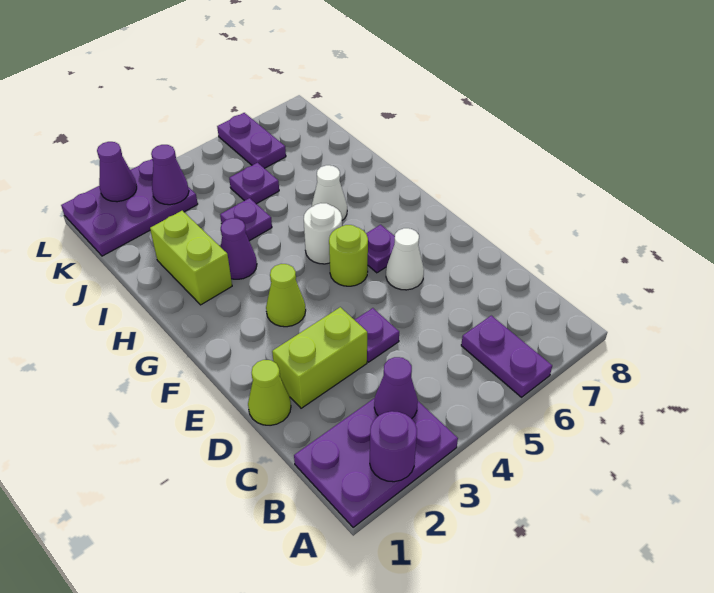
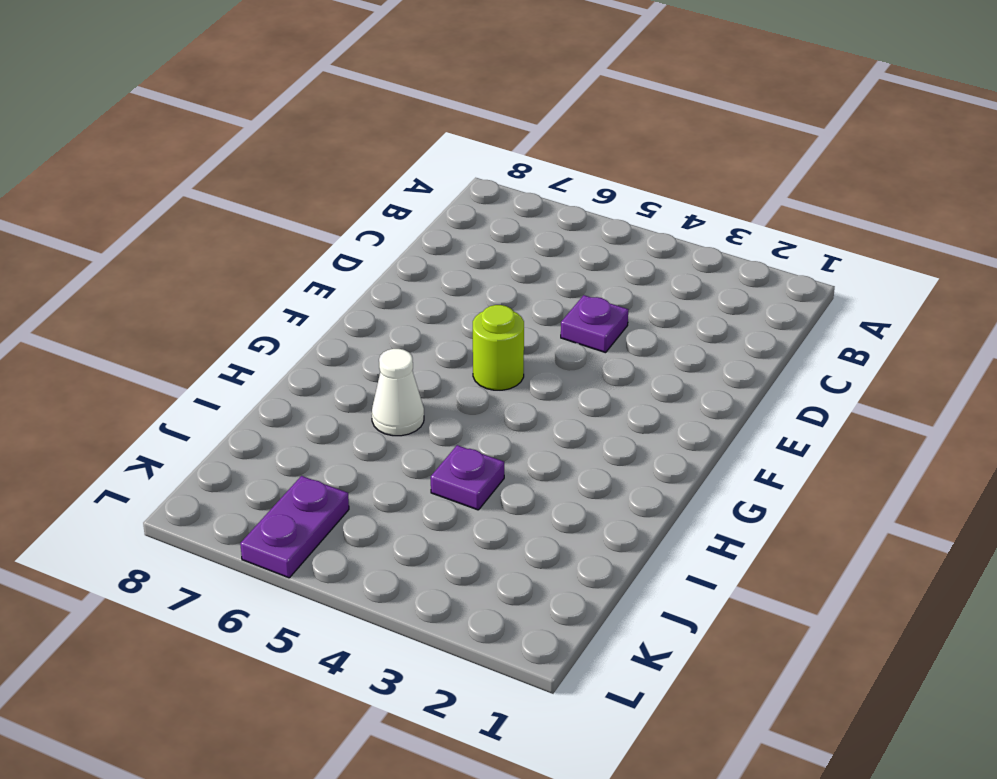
none -> purple plate A1:B3 level 1
none -> purple plate A6:B6 level 1
none -> lime cone D1 level 1

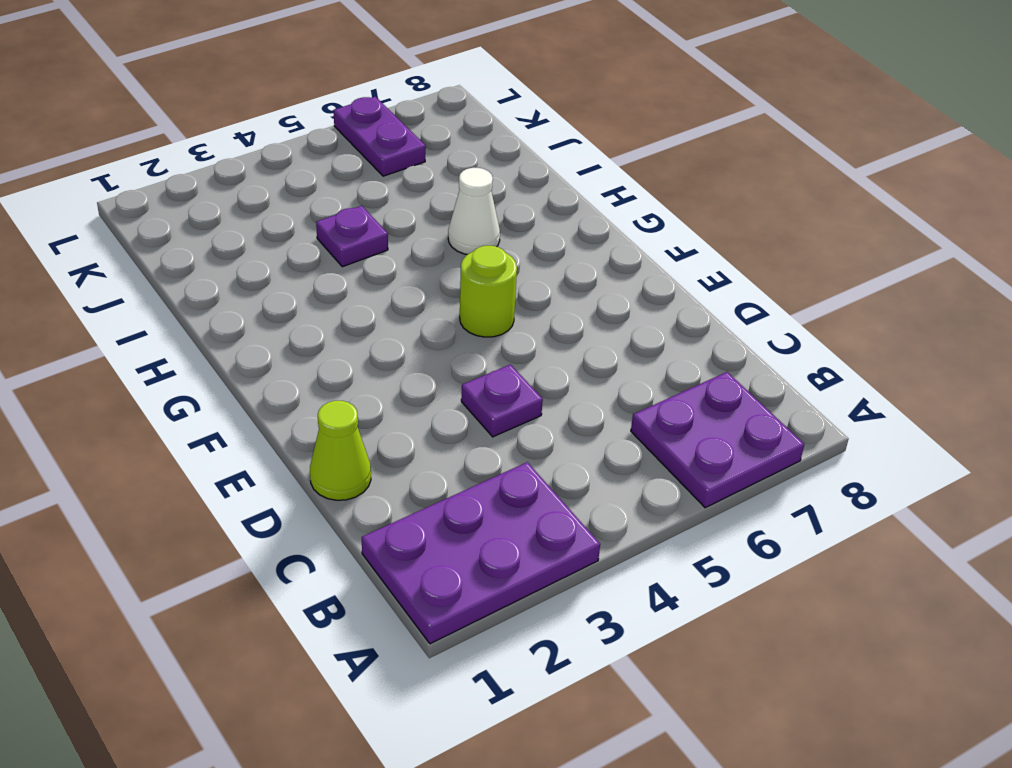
purple plate A6:B7 level 1 -> purple plate A6:B6 level 1
none -> lime brick D2:D3 level 1
none -> white cone E6 level 1
none -> lime cone F3 level 1

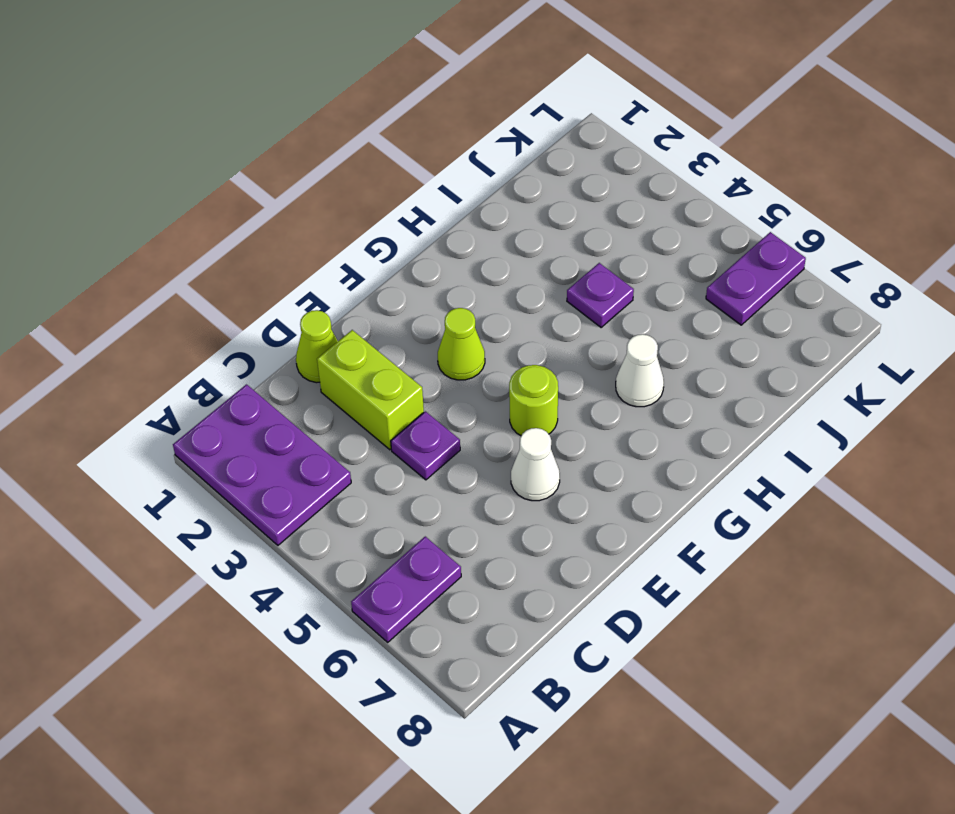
none -> purple plate F6 level 1
none -> white round brick G5 level 1
none -> lime brick H2:I2 level 1

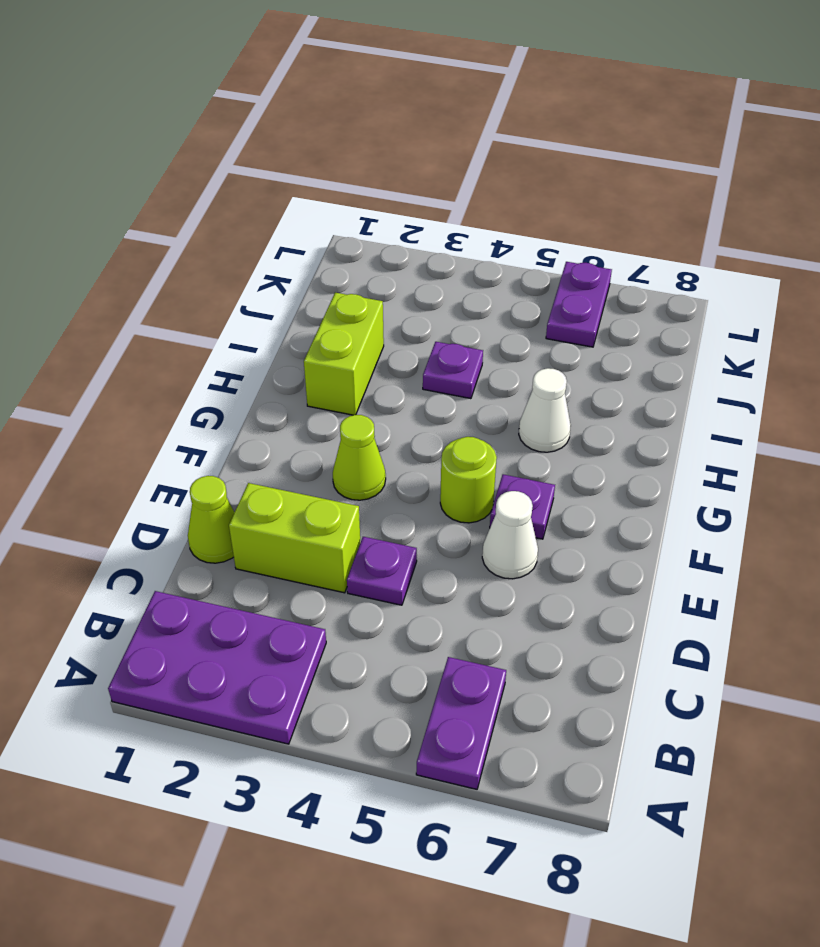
none -> white round brick G5 level 1
none -> purple cone H3 level 1
none -> purple plate J5 level 1

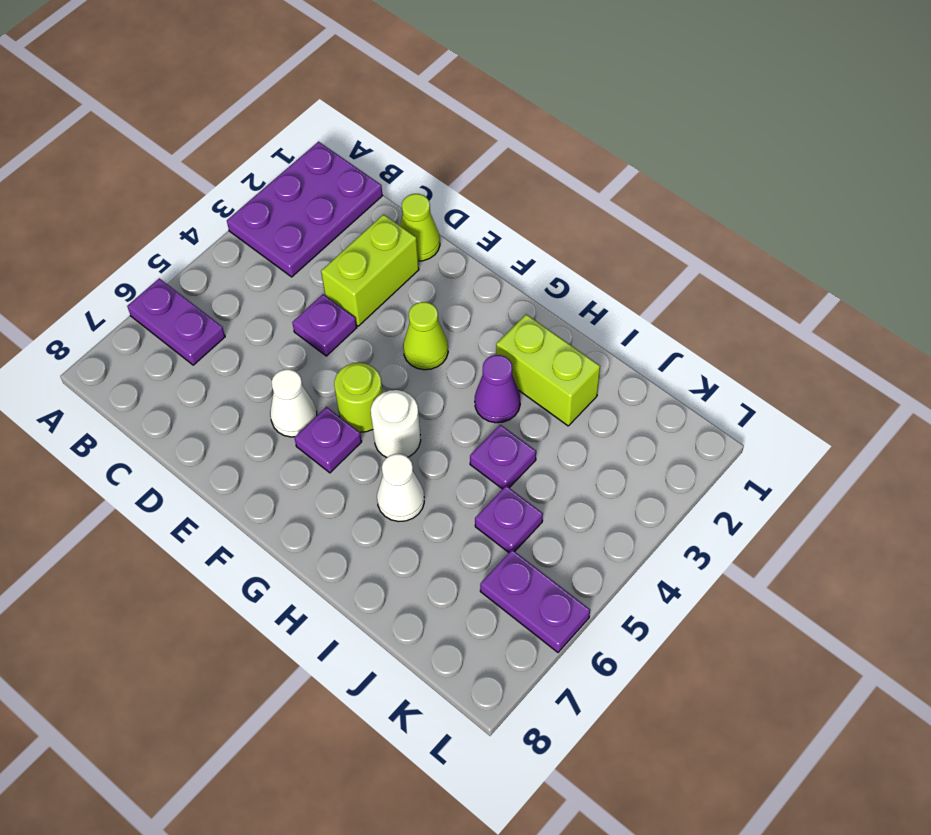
none -> purple plate K1:L3 level 1
none -> purple round brick A2 level 2
none -> purple cone B3 level 2

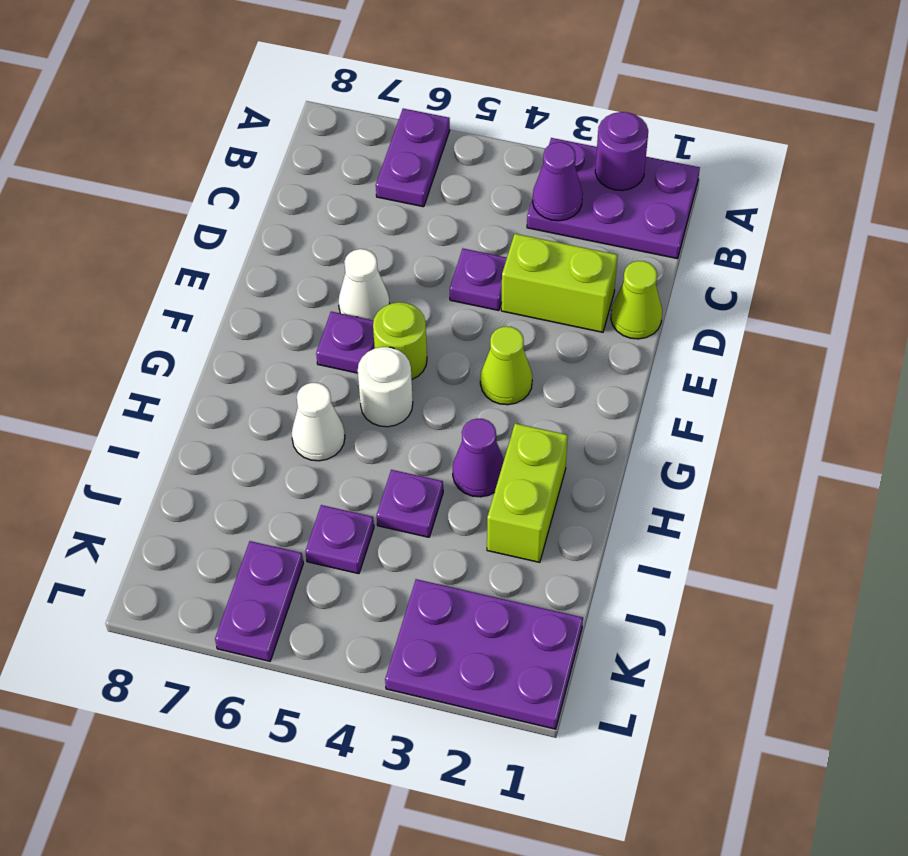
none -> purple cone K3 level 2
none -> purple cone L2 level 2

